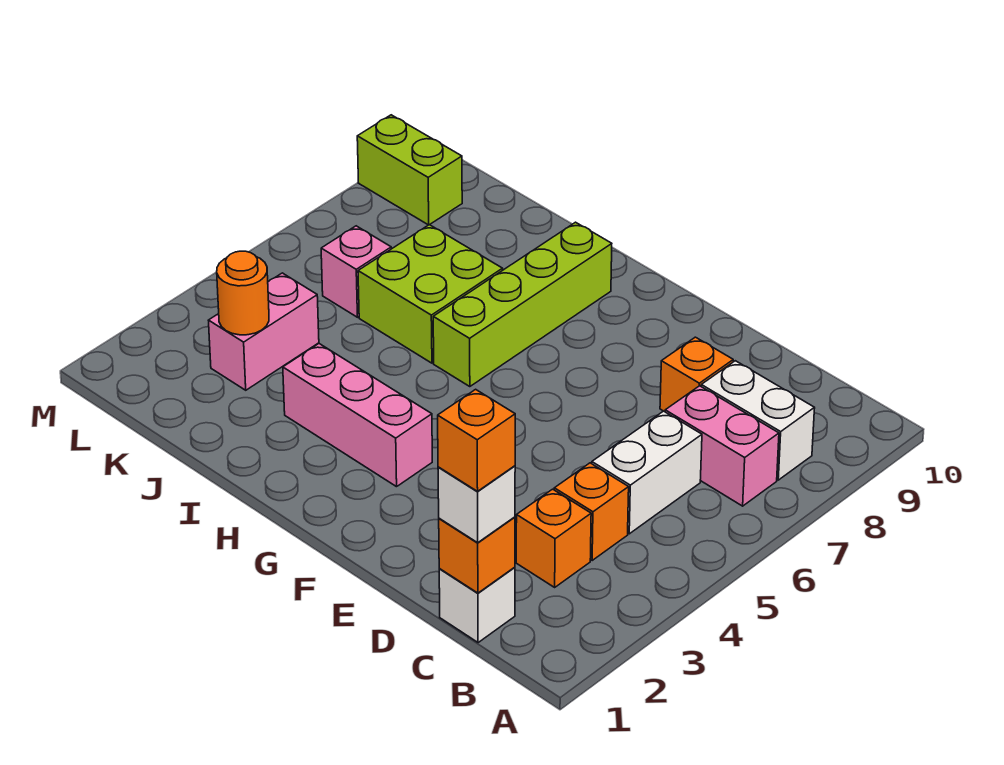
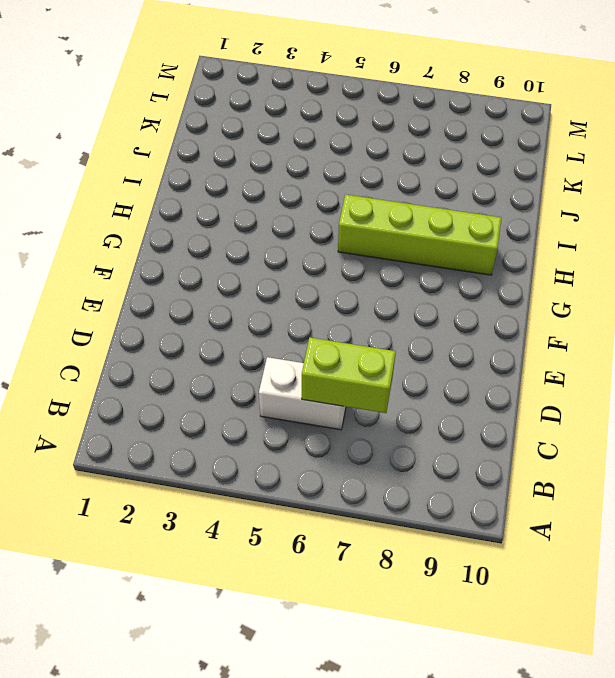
lime brick C6:C7 level 2 -> lime brick L9:M9 level 1
none -> pink brick B7:C7 level 1
none -> white brick B8:C8 level 1
none -> white brick C1 level 1

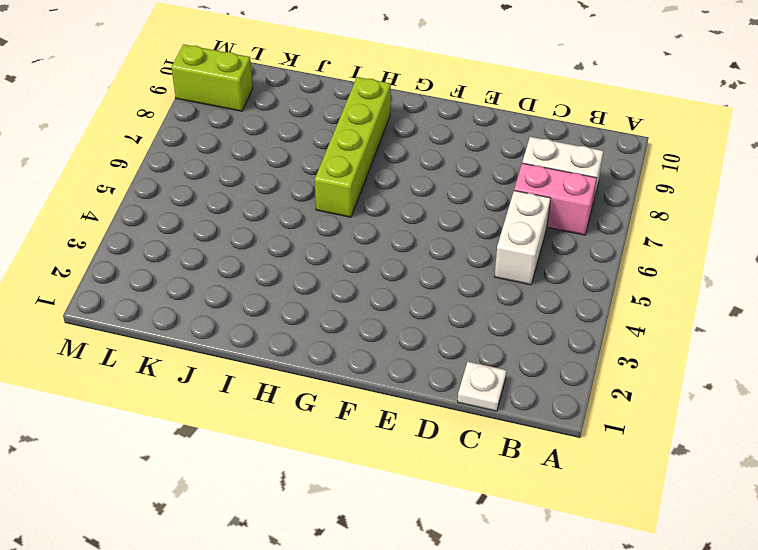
white plate C1 level 1 -> white brick C1 level 1
none -> orange brick C3 level 1
none -> orange brick C4 level 1
none -> orange brick D8 level 1

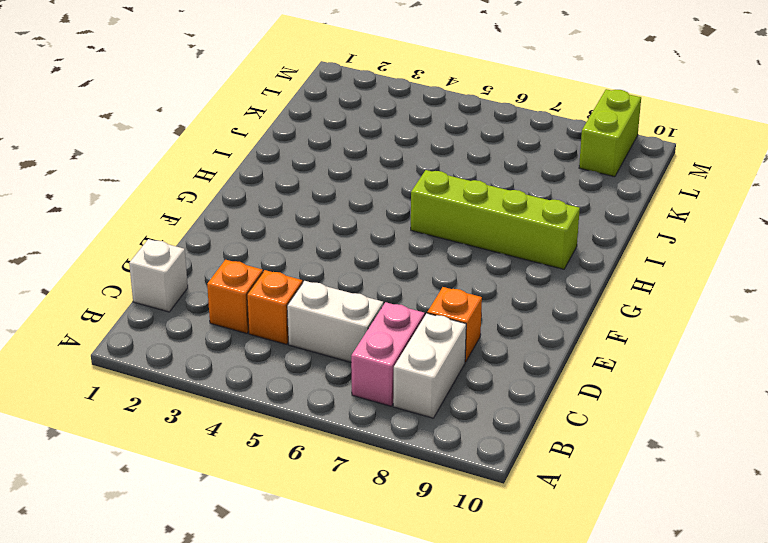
none -> pink brick G3:I3 level 1
none -> lime brick I6:J7 level 1
none -> pink brick K3:K4 level 1

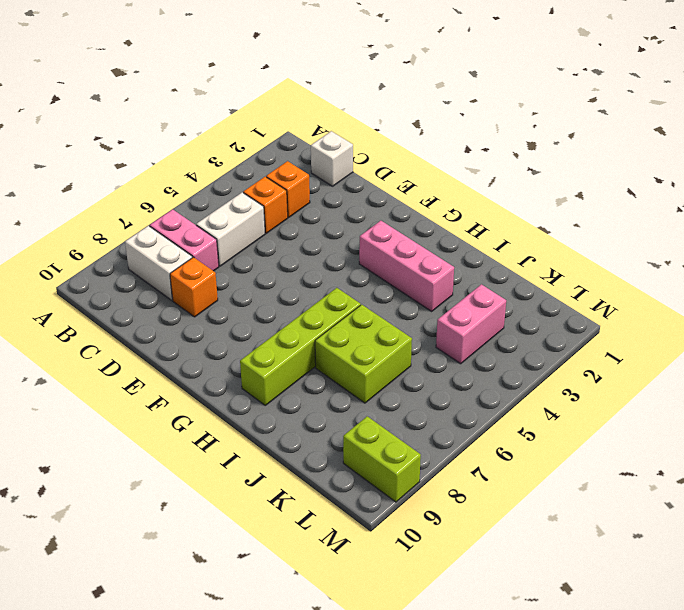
none -> pink brick K6 level 1
none -> orange brick C1 level 2
none -> orange round brick K3 level 2

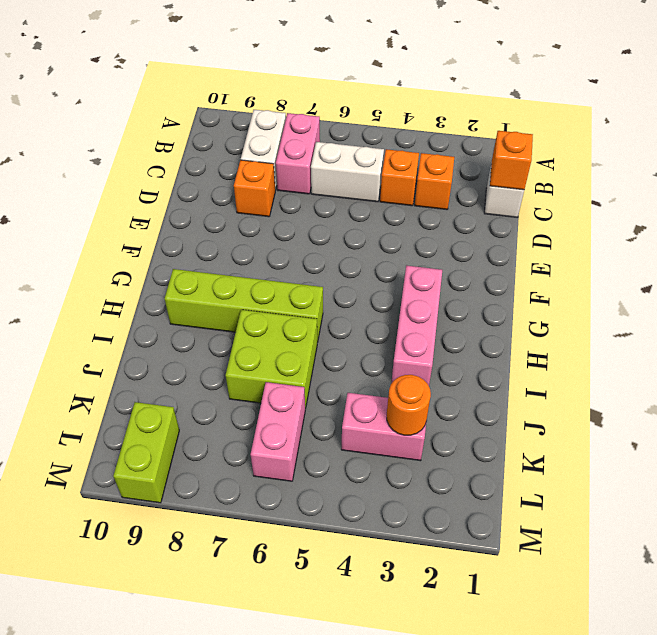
pink brick K6:L6 level 1 -> pink brick K6 level 1
none -> white brick C1 level 3
none -> orange brick C1 level 4

